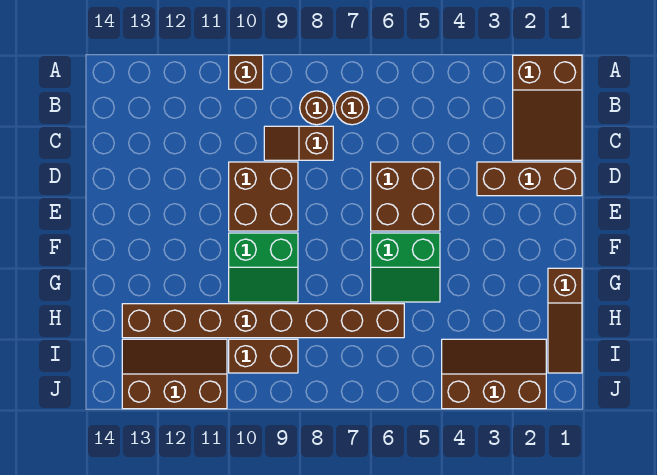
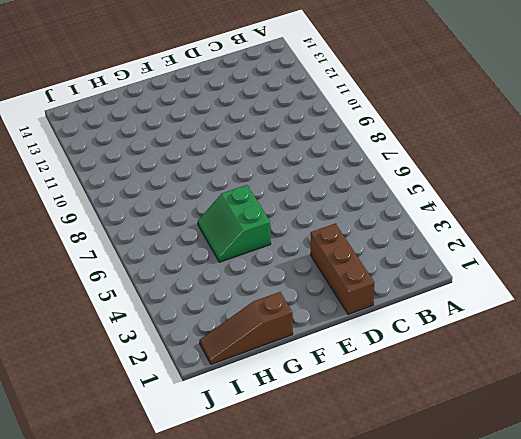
none -> brown slope A1:C2 level 1 top A
none -> brown brick A10 level 1
none -> brown round brick B7 level 1

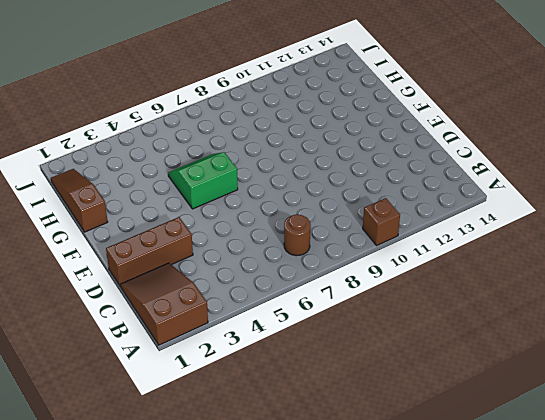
none -> brown round brick B8 level 1
none -> brown slope C8:C9 level 1 top 8
none -> brown brick D5:E6 level 1

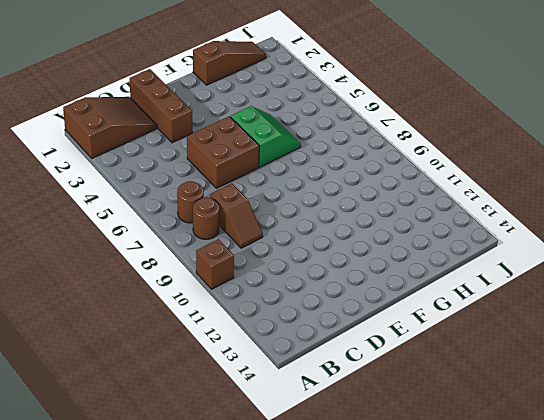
none -> brown brick D9:E10 level 1
none -> green slope F9:G10 level 1 top F
none -> brown brick H6:H13 level 1

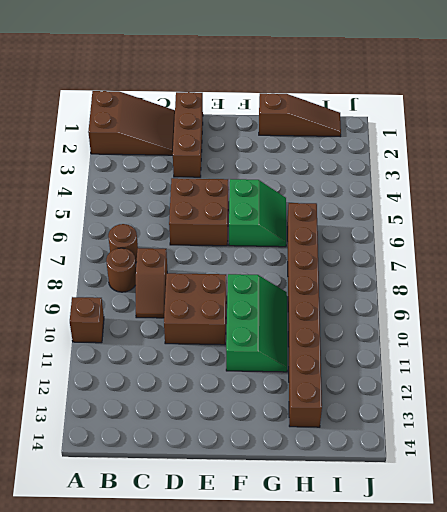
green slope F9:G11 level 1 top F -> green slope F9:G10 level 1 top F
none -> brown slope I2:J4 level 1 top J
none -> brown brick I9:I10 level 1
none -> brown slope I11:J13 level 1 top J

